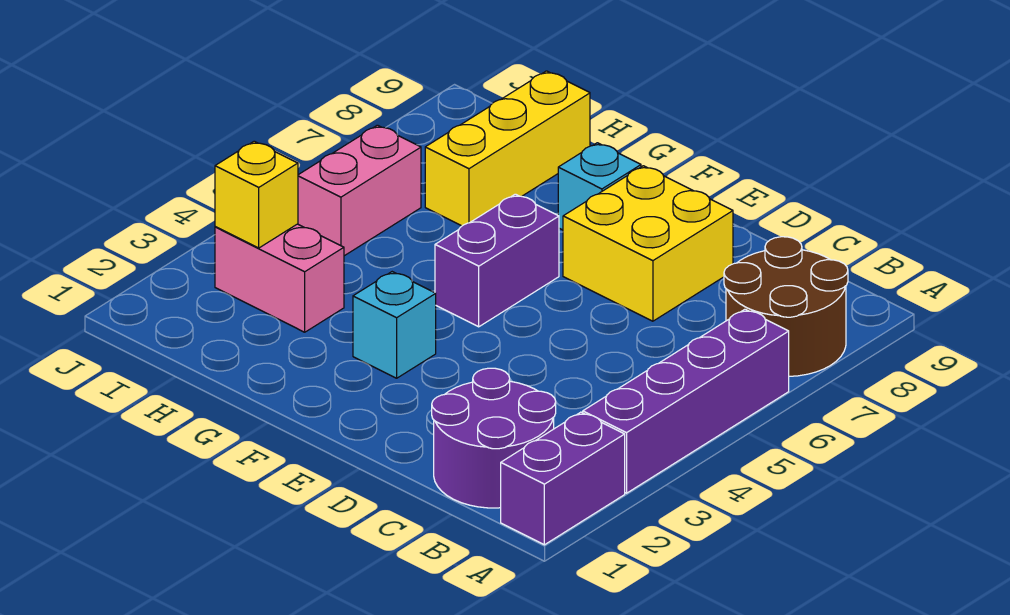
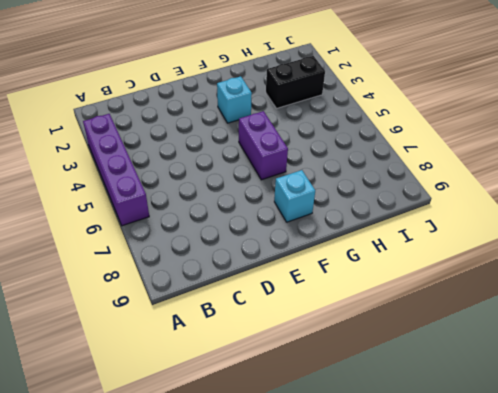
black brick H3:I3 level 1 -> pink brick H3:I3 level 1
none -> purple brick A1:A2 level 1
none -> brown round brick A7:B8 level 1
none -> purple round brick B1:C2 level 1

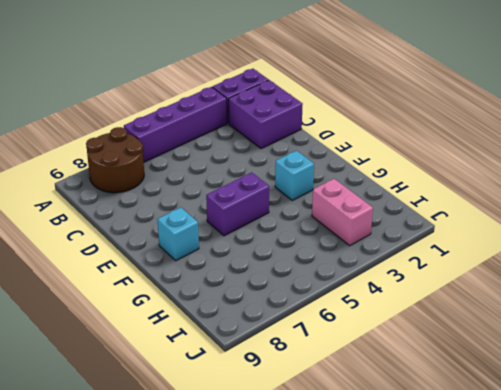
purple brick B1:C2 level 1 -> purple round brick B1:C2 level 1
none -> yellow brick D7:E8 level 1
none -> yellow brick H7:H9 level 1
none -> pink brick I5:I6 level 1

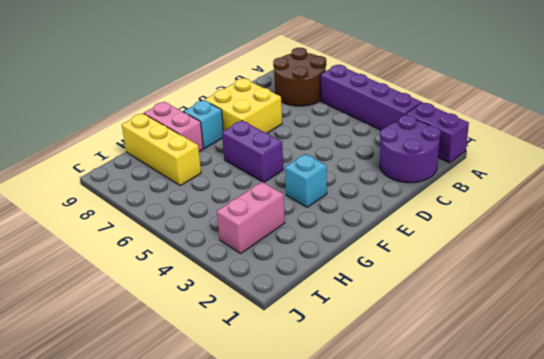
pink brick G8:G9 level 1 -> pink brick I5:I6 level 1
none -> yellow brick I3 level 2

